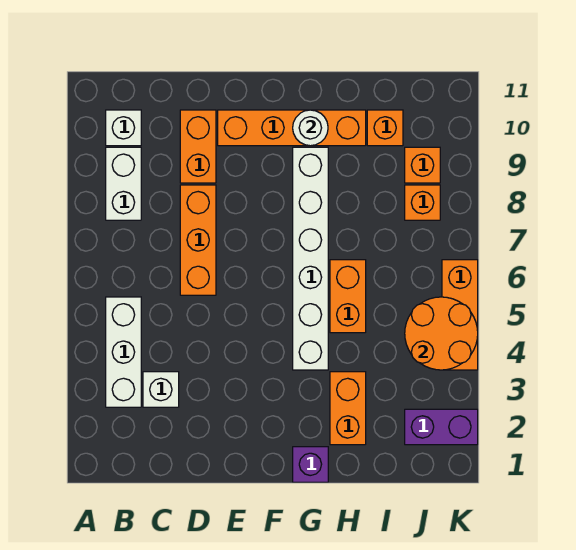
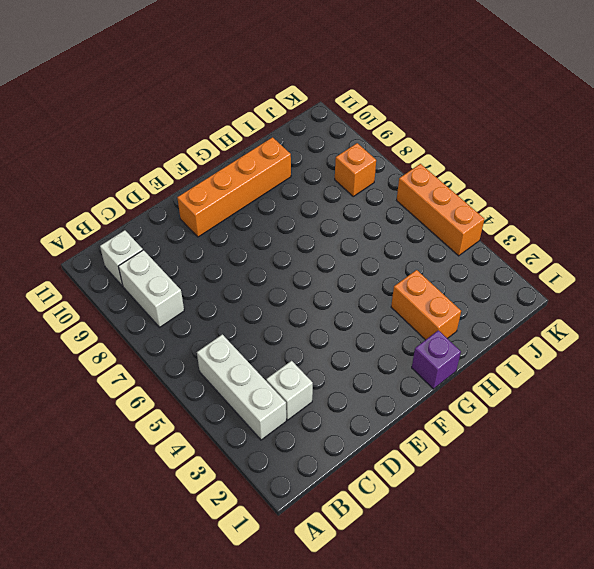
none -> orange brick D6:D8 level 1
none -> orange brick D9:D10 level 1
none -> white brick G4:G9 level 1

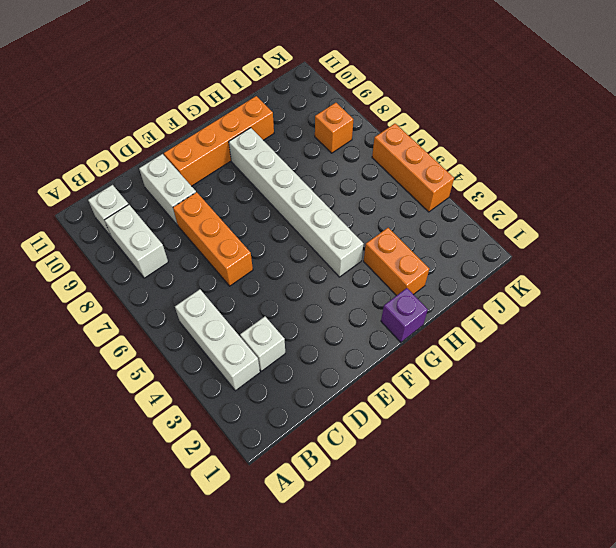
white brick D9:D10 level 1 -> orange brick D9:D10 level 1
none -> orange brick H5:H6 level 1
none -> orange brick I10 level 1
none -> purple brick J2:K2 level 1

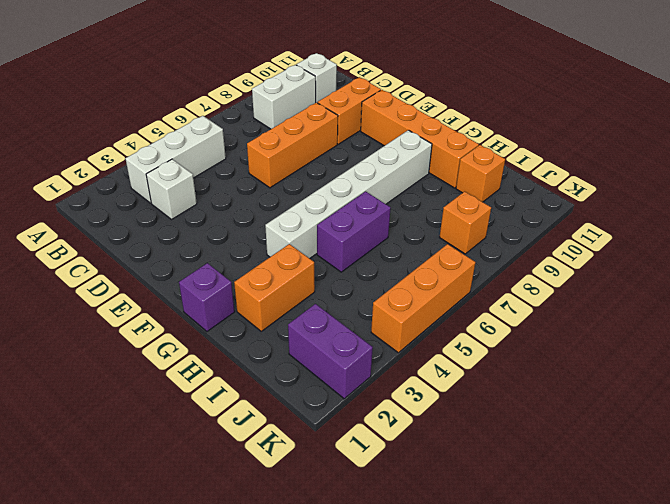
purple brick H5:H6 level 1 -> orange brick H5:H6 level 1
none -> orange brick J9 level 1
none -> white round brick G10 level 2
none -> orange round brick J4:K5 level 2

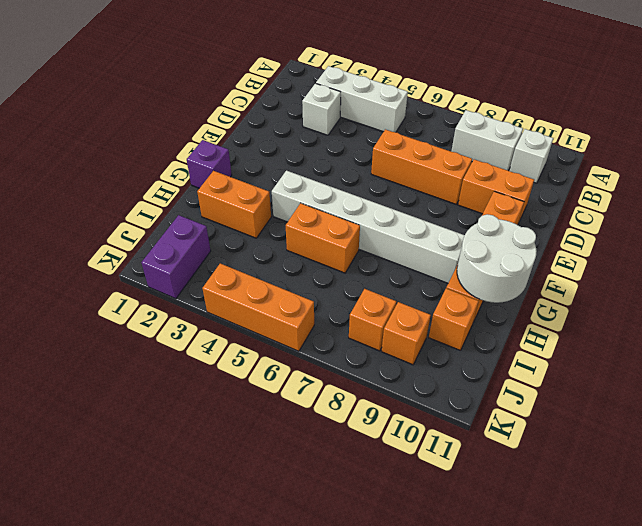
white round brick G10:H11 level 2 -> white round brick G10 level 2
none -> orange round brick J4:K5 level 2

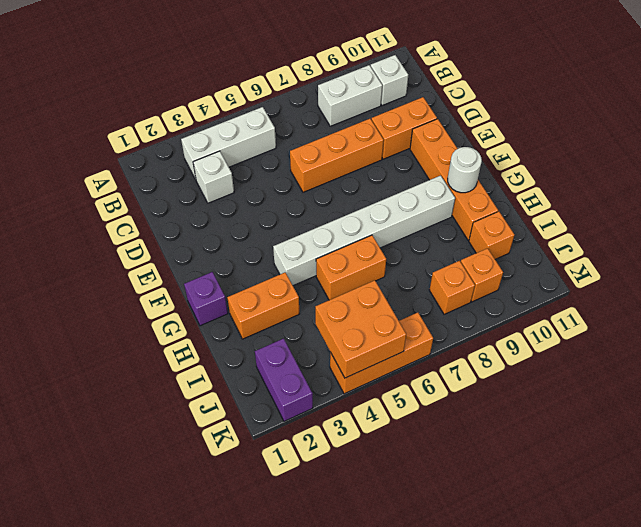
orange brick J4:K5 level 2 -> orange round brick J4:K5 level 2

